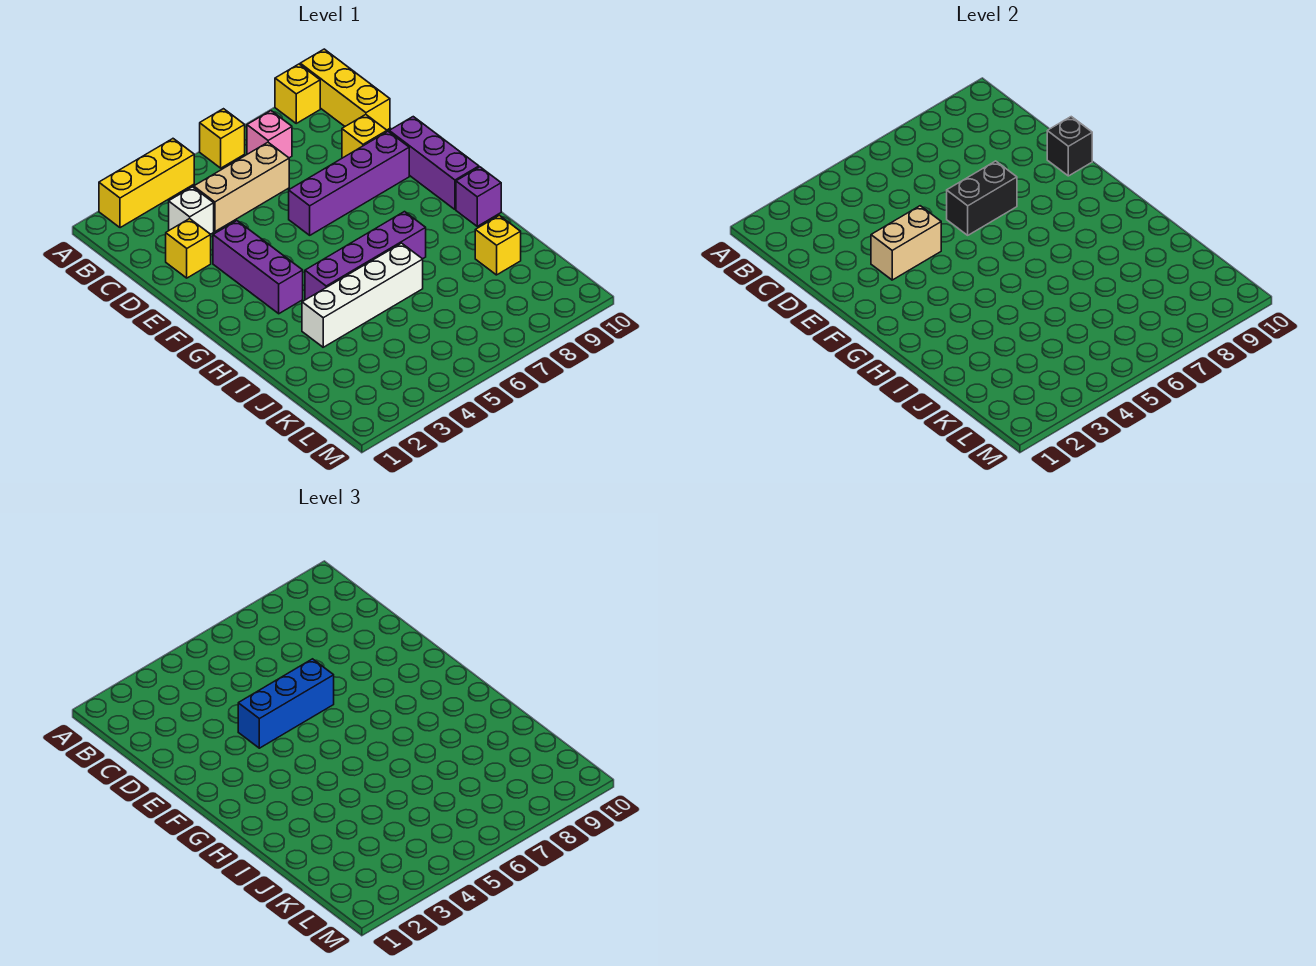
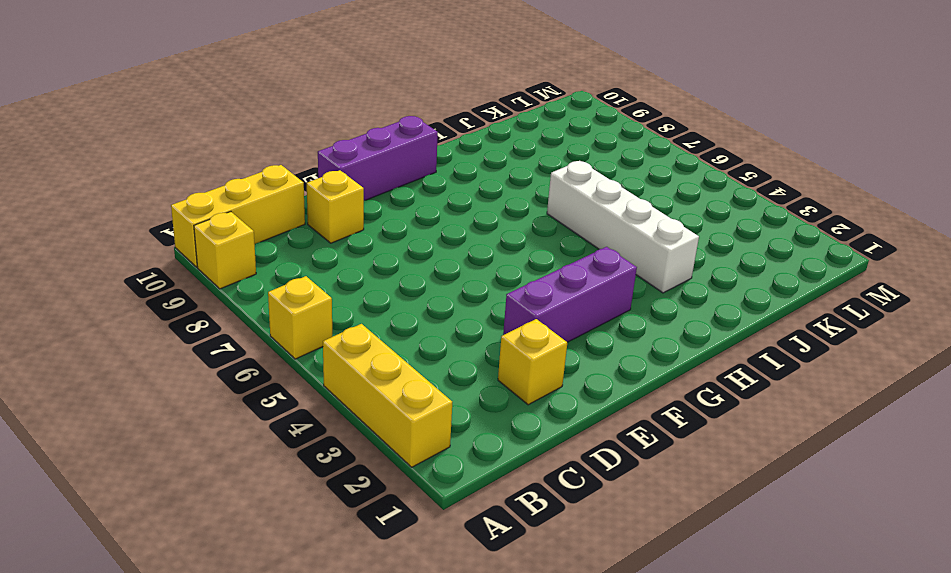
none -> pink brick B7 level 1
none -> white brick C3 level 1
none -> tan brick C4:C6 level 1

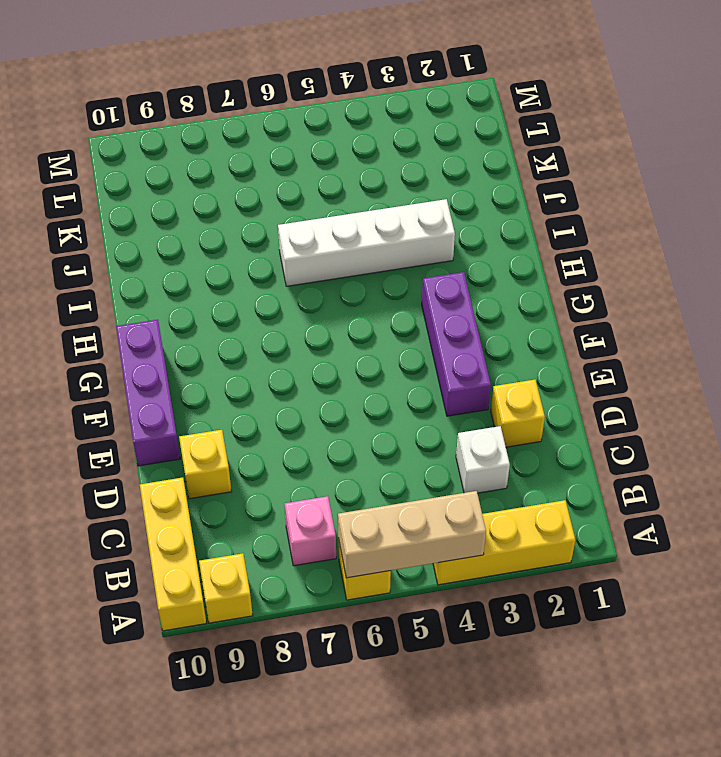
tan brick A4:A6 level 2 -> tan brick C4:C6 level 1
none -> purple brick E6:E9 level 1
none -> purple brick H4:H7 level 1
none -> purple brick H10 level 1

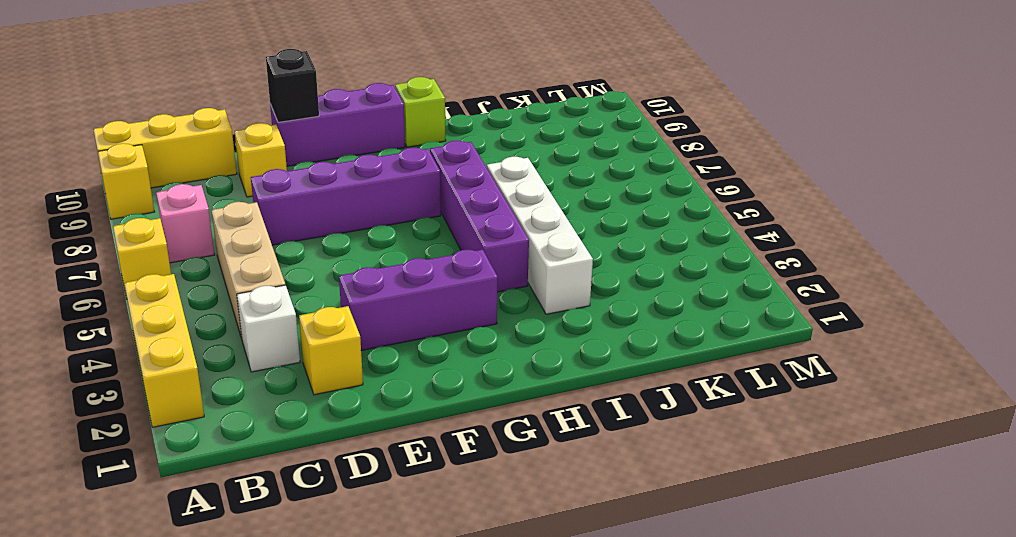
purple brick D7:G7 level 1 -> purple brick E6:E9 level 1
lime brick H10 level 1 -> purple brick H10 level 1
none -> yellow brick J9 level 1
none -> tan brick E3:E4 level 2
none -> black brick E6:E7 level 2

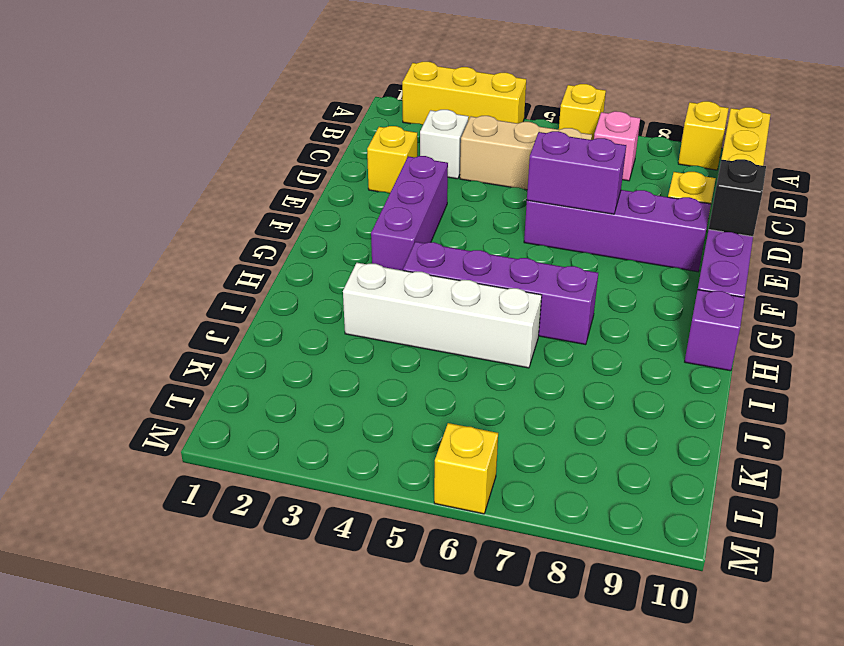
purple brick E6:E7 level 2 -> black brick E6:E7 level 2
yellow brick M6 level 1 -> yellow brick J9 level 1
none -> tan brick E3:E4 level 2
none -> blue brick E4:E6 level 3

